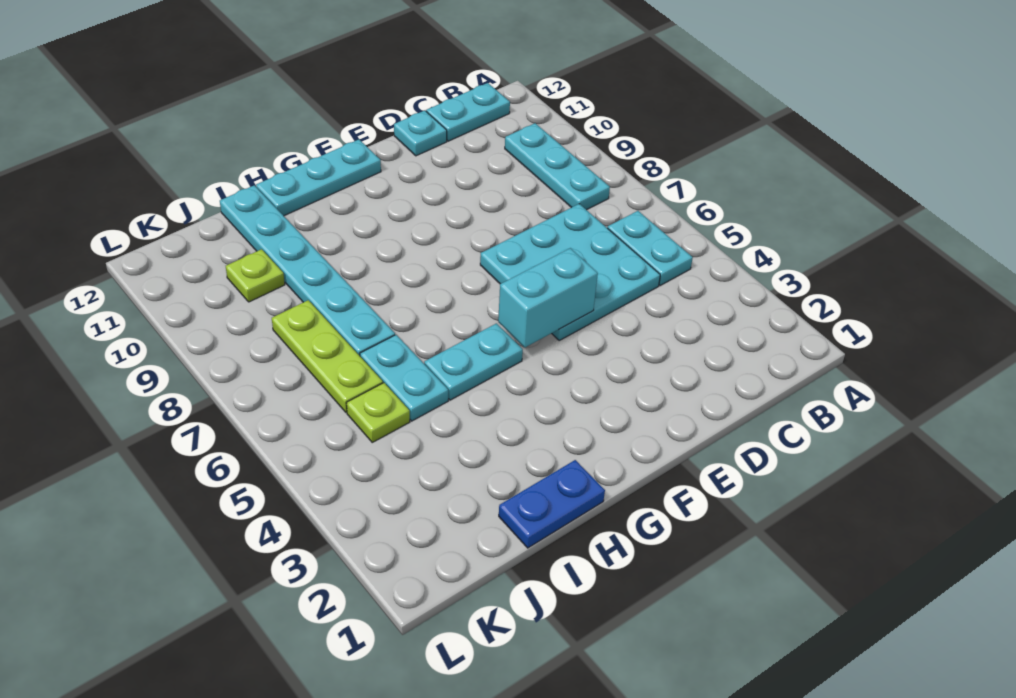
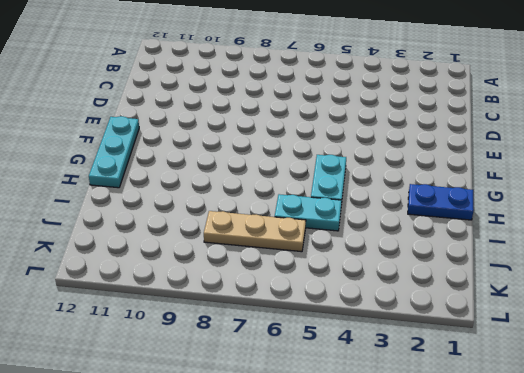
blue plate H1:H2 level 1 -> blue plate H1:I1 level 1
tan plate J6:J8 level 1 -> lime plate J6:J8 level 1
none -> cyan plate B5:B6 level 1
none -> cyan plate B8:B10 level 1
none -> cyan plate B12:C12 level 1

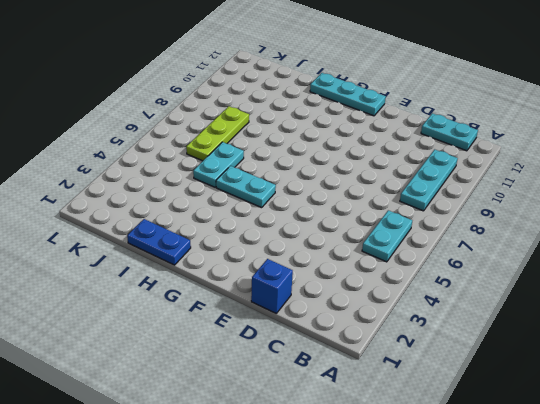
blue brick D1 level 1 -> none
none -> cyan plate C5:E7 level 1
none -> cyan plate D12 level 1
none -> cyan plate I7:I12 level 1

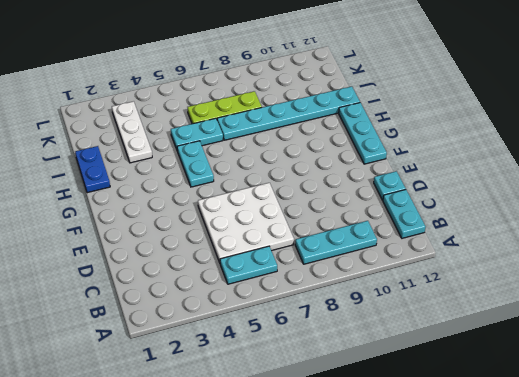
white plate C5:E7 level 1 -> cyan plate C5:E7 level 1
white plate I3:K3 level 1 -> none
none -> lime plate J5 level 1
none -> lime plate J10 level 1
none -> cyan brick E5:F5 level 2

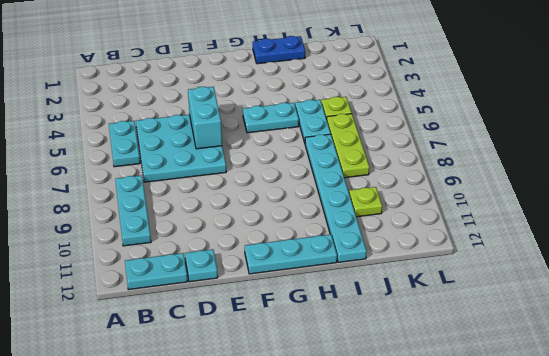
cyan brick E5:E6 level 2 -> cyan brick E5:F5 level 2

